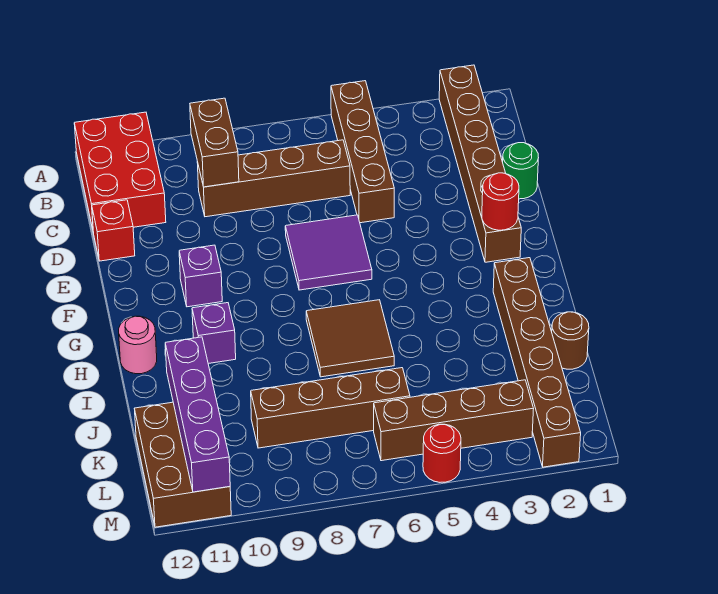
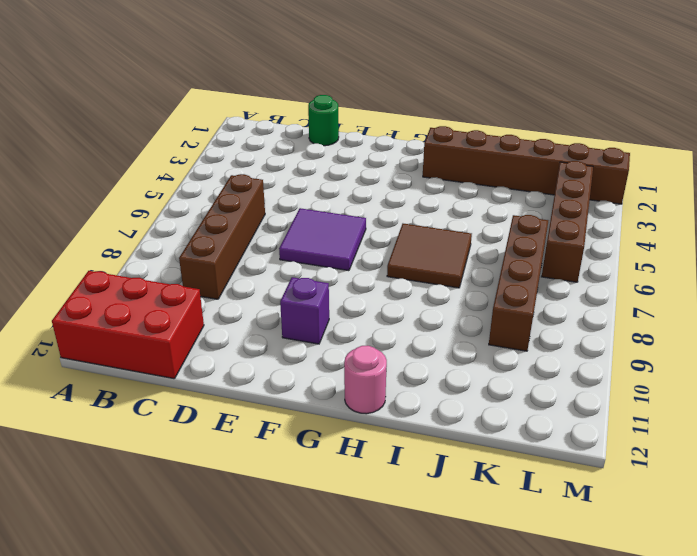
none -> brown brick A2:F2 level 1
none -> brown brick A5:D5 level 1
none -> red brick D12 level 1

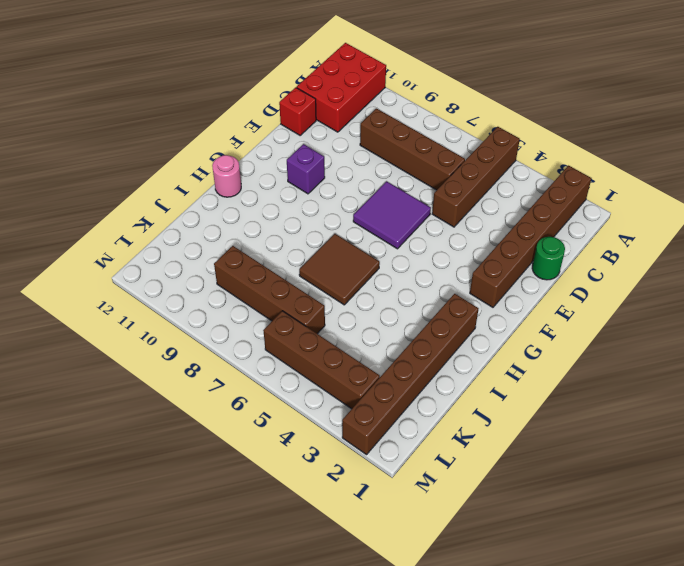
none -> purple brick H10 level 1
none -> brown round brick J1 level 1
none -> brown brick K11:M12 level 1

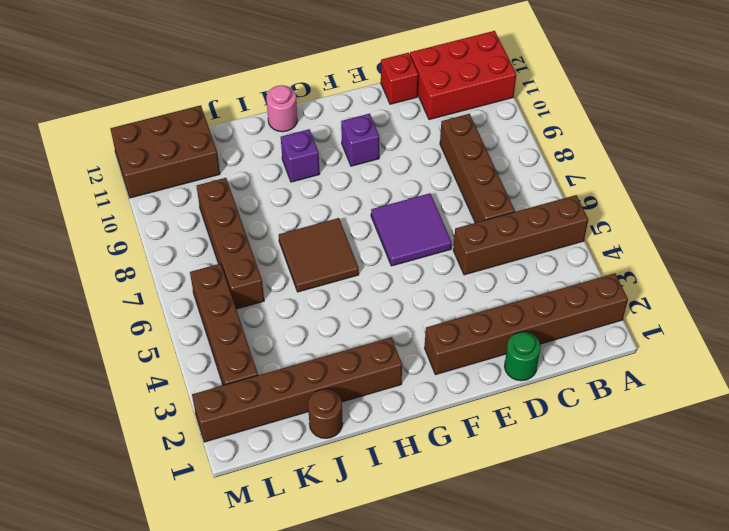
none -> red round brick M5 level 1
none -> brown brick B9:C9 level 2
none -> red round brick F2 level 2

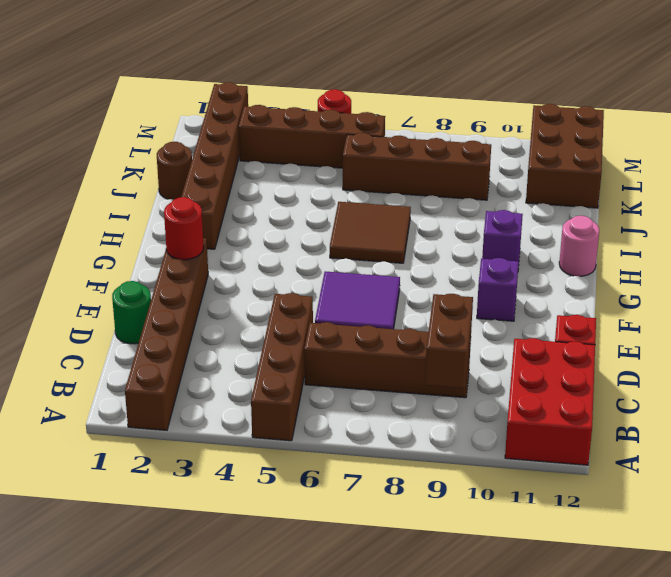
none -> purple brick J11:M11 level 2

